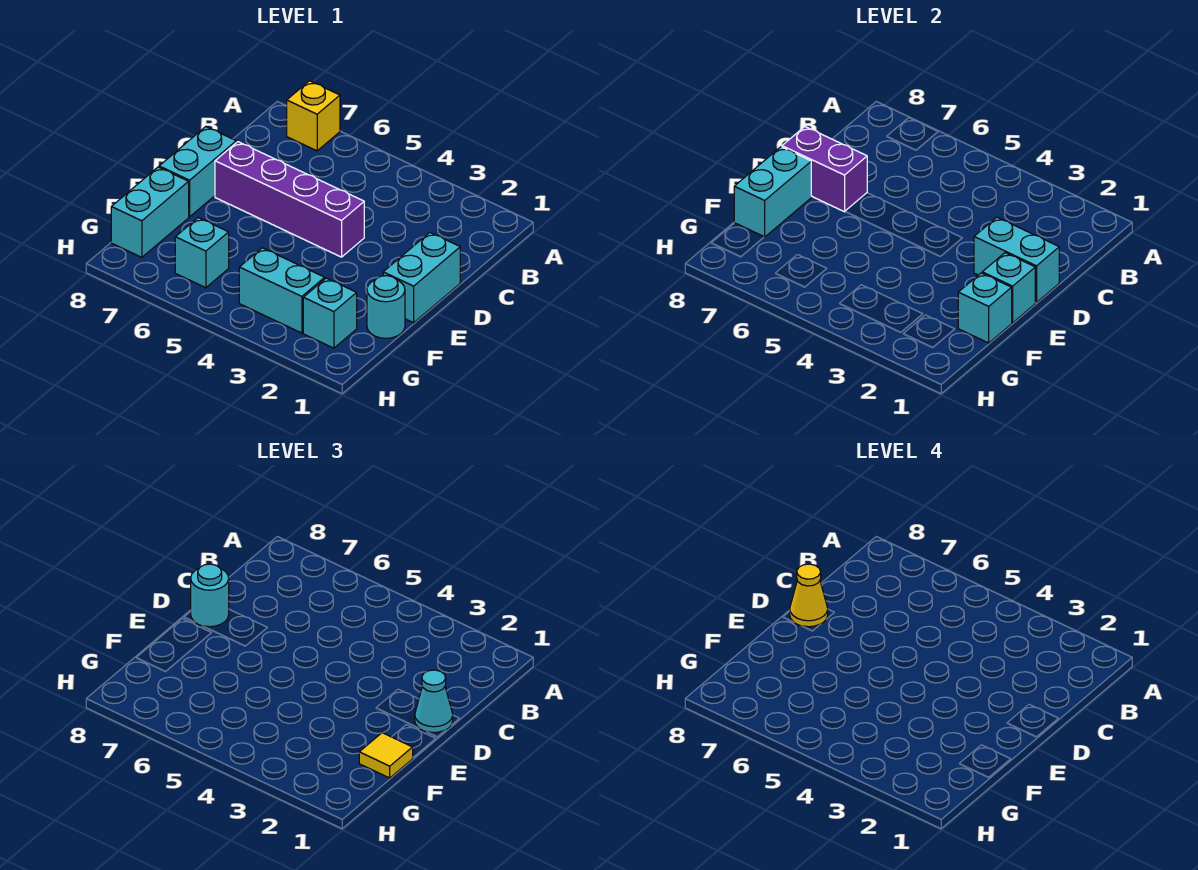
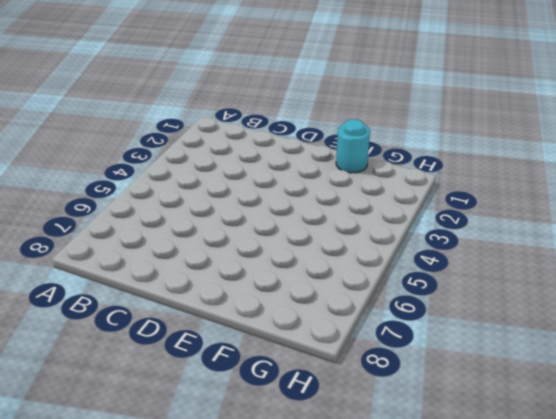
none -> yellow brick A7 level 1
none -> cyan brick D1:E1 level 1
none -> purple brick D4:D7 level 1

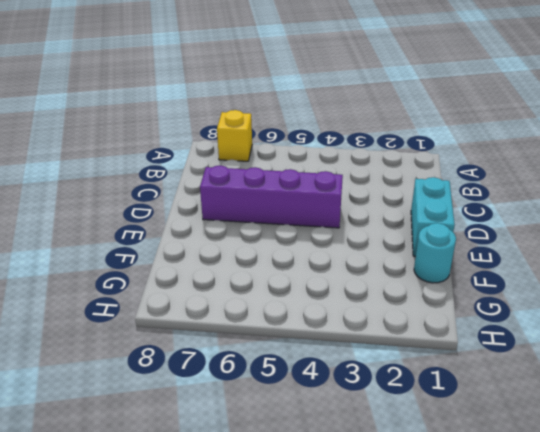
none -> cyan brick D8:E8 level 1
none -> cyan brick F8:G8 level 1
none -> cyan brick G2 level 1

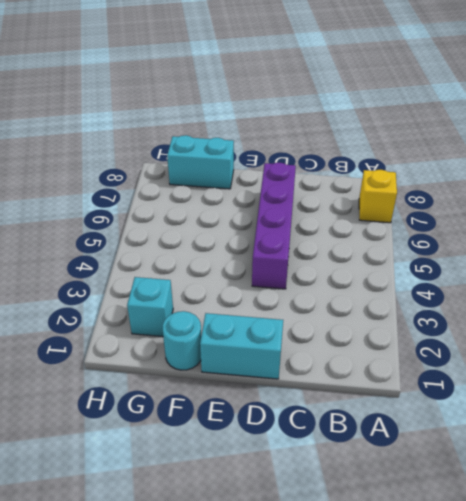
none -> cyan brick D8:E8 level 1
none -> cyan brick G3:G4 level 1
none -> cyan brick G6 level 1

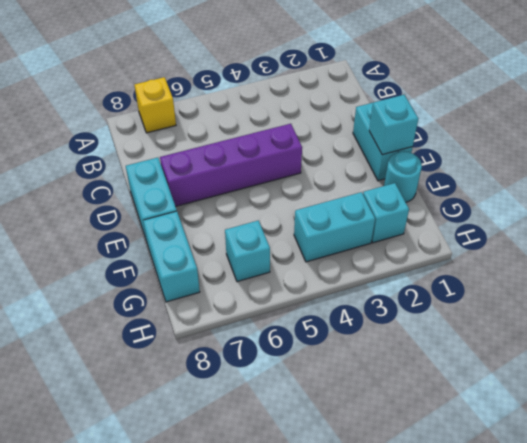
none -> cyan brick D1:D2 level 2
none -> purple brick D7:D8 level 2
none -> cyan brick E8:F8 level 2

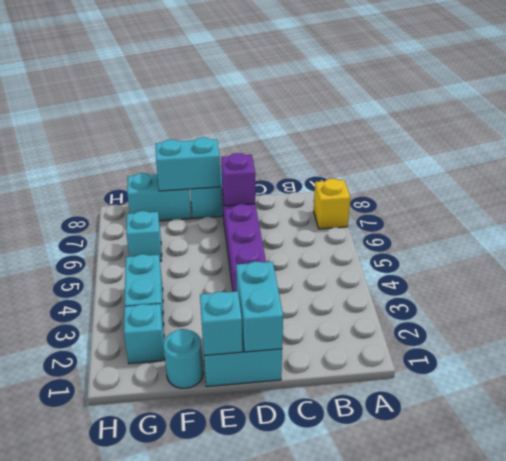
purple brick D7 level 2 -> purple brick D7:D8 level 2
none -> cyan brick F1 level 2
none -> cyan cone D1 level 3
none -> cyan round brick D8 level 3

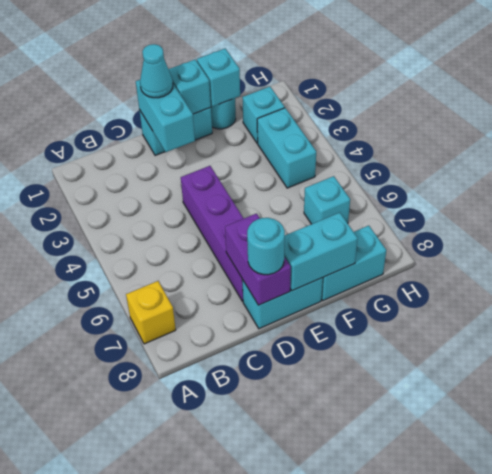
none -> yellow tile F1 level 3
none -> yellow cone D8 level 4

